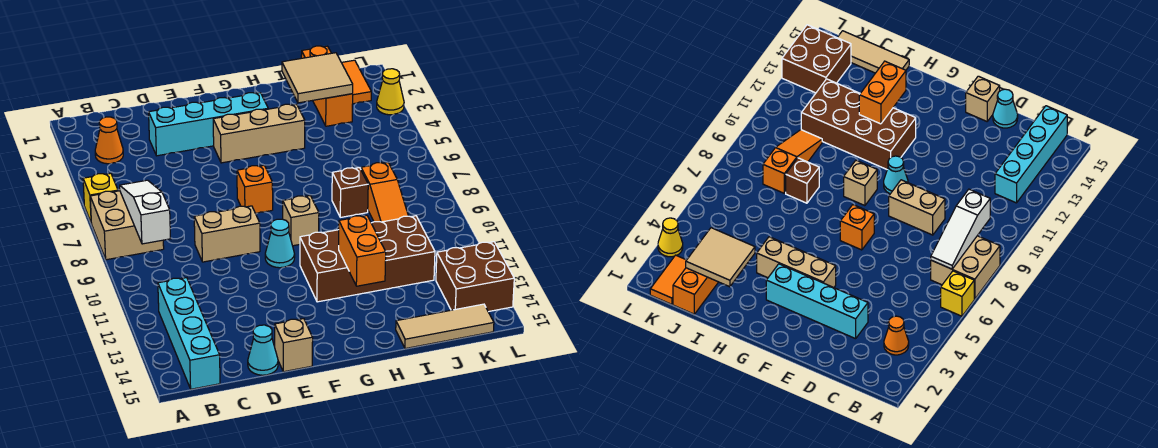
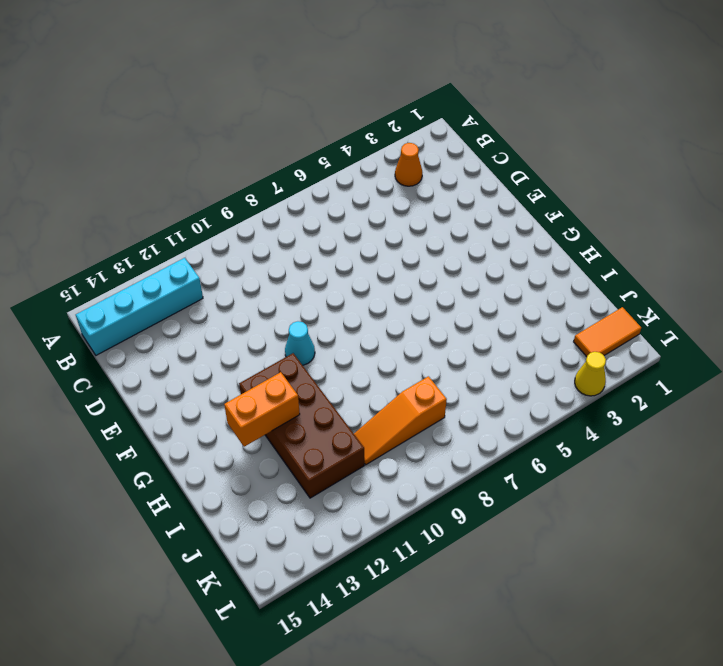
none -> yellow brick A6 level 1
none -> tan brick A7:B8 level 1
none -> cyan brick D3:G3 level 1

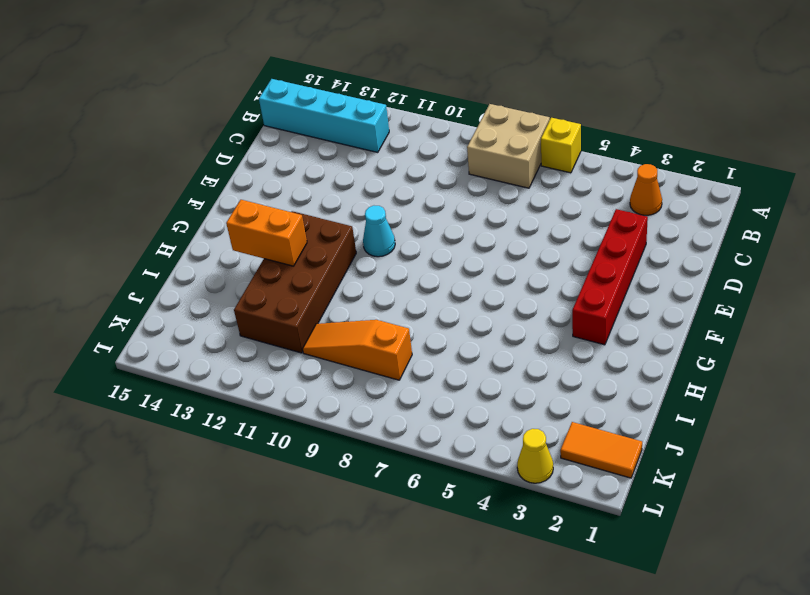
red brick D3:G3 level 1 -> cyan brick D3:G3 level 1
none -> tan brick D9:E9 level 1
none -> cyan cone D15 level 1
none -> tan brick E15 level 1

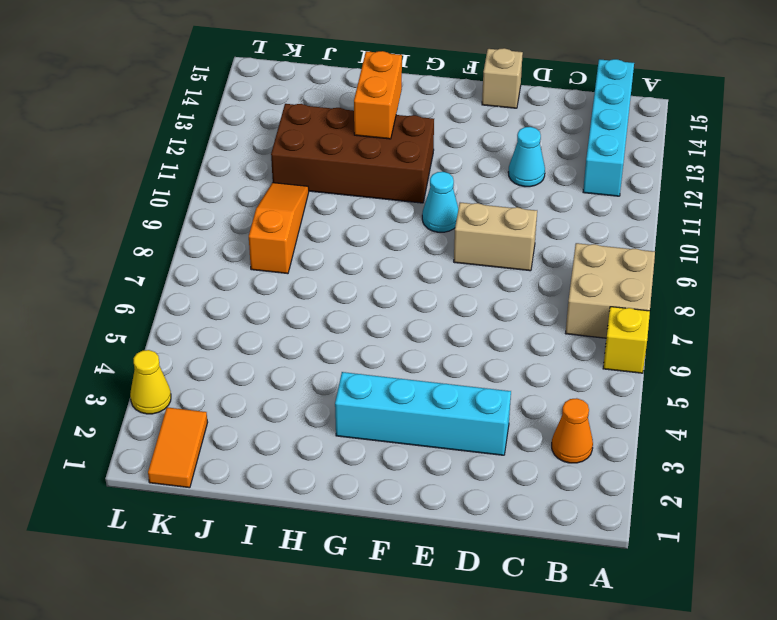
cyan cone D12 level 1 -> cyan cone D15 level 1
none -> tan brick F4:H4 level 1
none -> orange brick F7 level 1
none -> tan brick G9 level 1

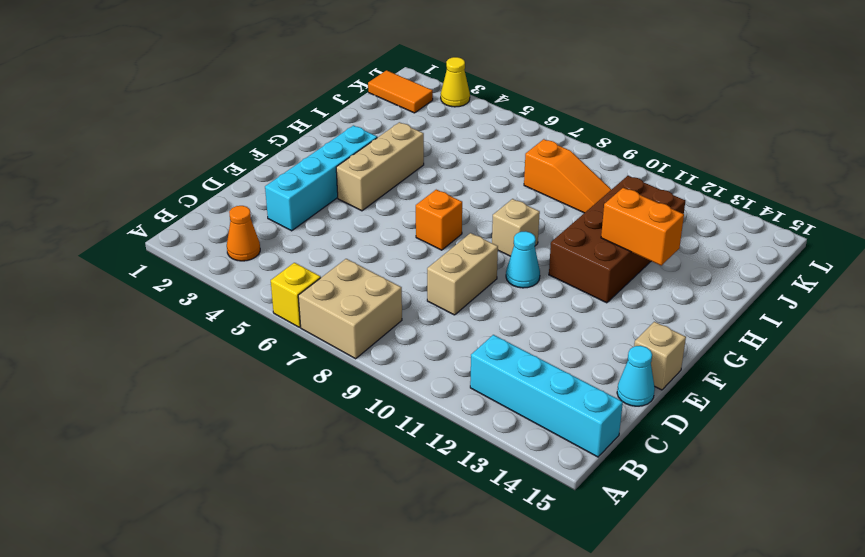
none -> brown brick I8 level 1
none -> tan tile I15:K15 level 1
none -> orange brick J1:J3 level 1

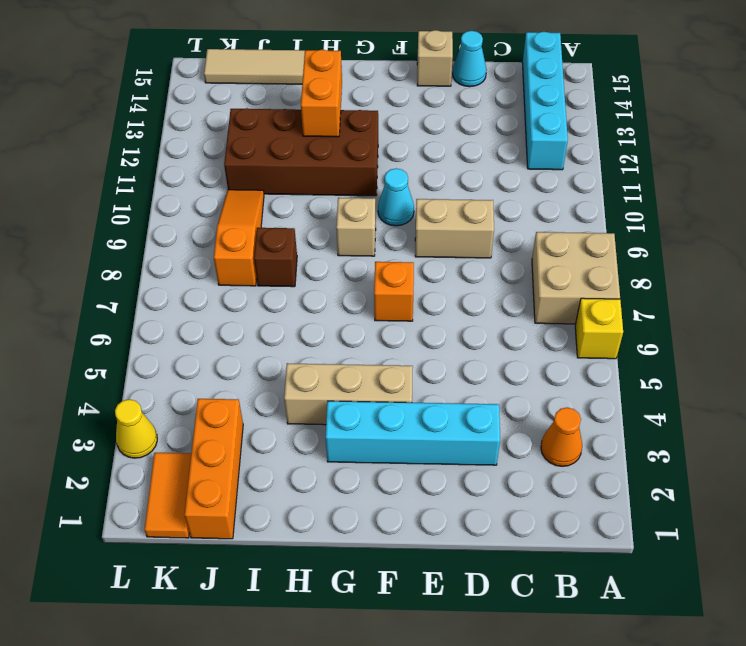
none -> brown brick K13:L14 level 1
none -> white slope B7:B9 level 2 top 9
none -> tan tile I2:J3 level 2

